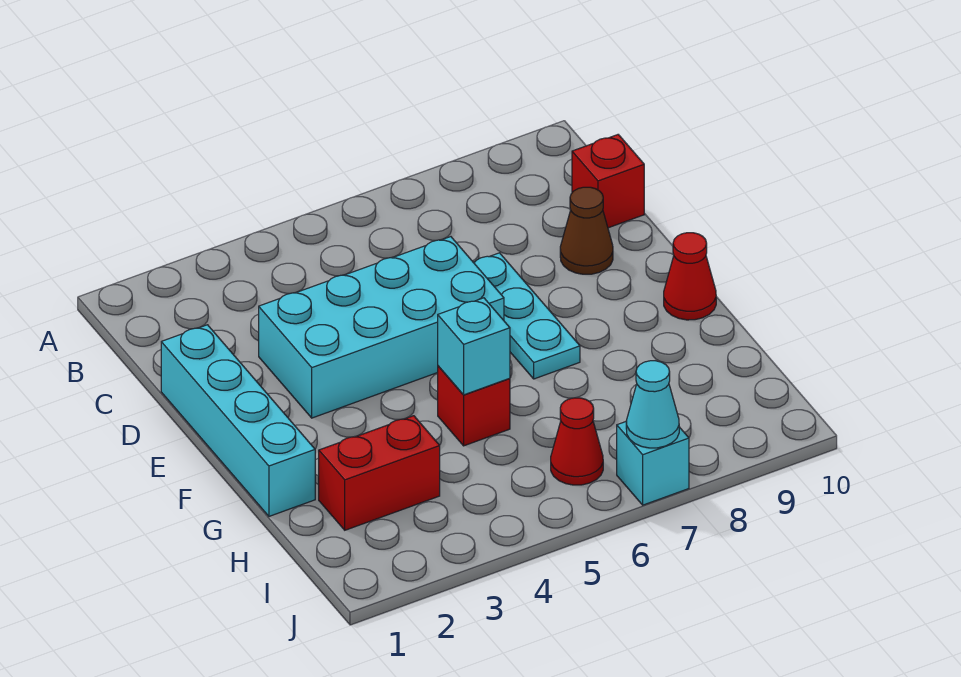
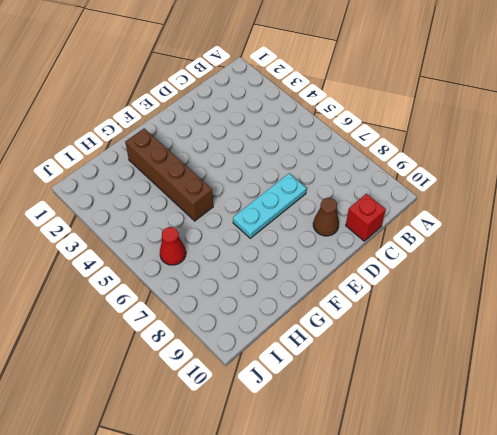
brown brick G2:G5 level 1 -> red brick G5 level 1
none -> cyan brick D1:G1 level 1
none -> cyan brick D3:E6 level 1
none -> red cone F10 level 1

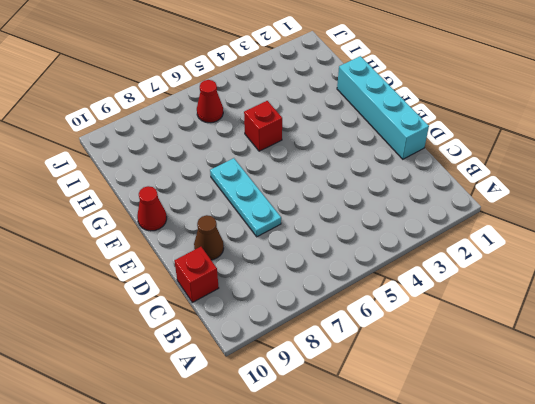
none -> cyan brick D3:E6 level 1
none -> red brick H2:H3 level 1
none -> cyan brick J7 level 1

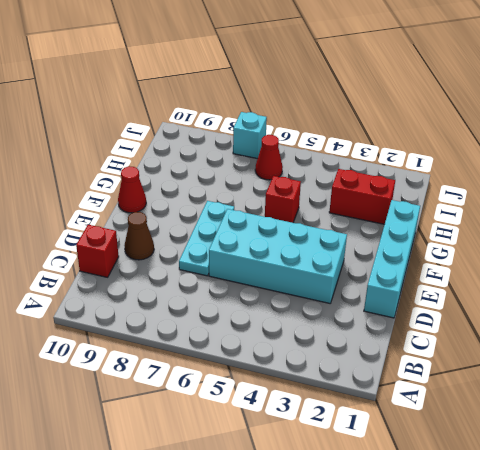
none -> cyan brick G5 level 2
none -> cyan cone J7 level 2

